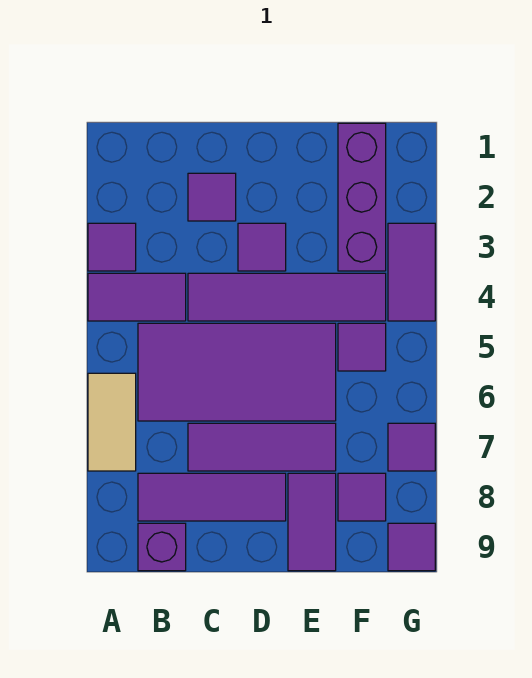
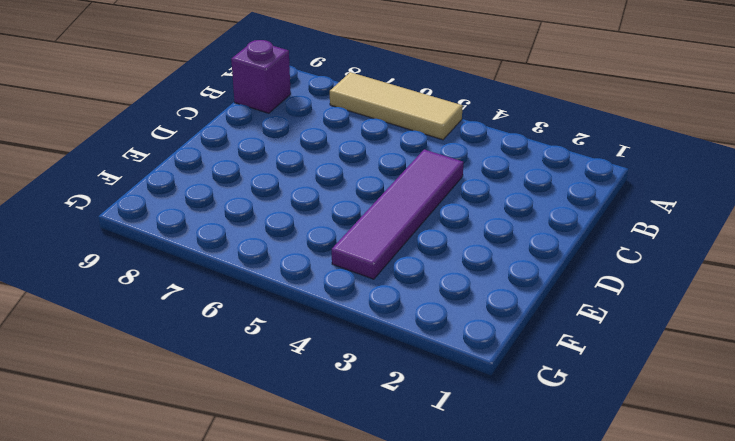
tan tile A5:A7 level 1 -> tan tile A6:A7 level 1
none -> purple tile A3 level 1
none -> purple tile A4:B4 level 1
none -> purple tile B5:E6 level 1

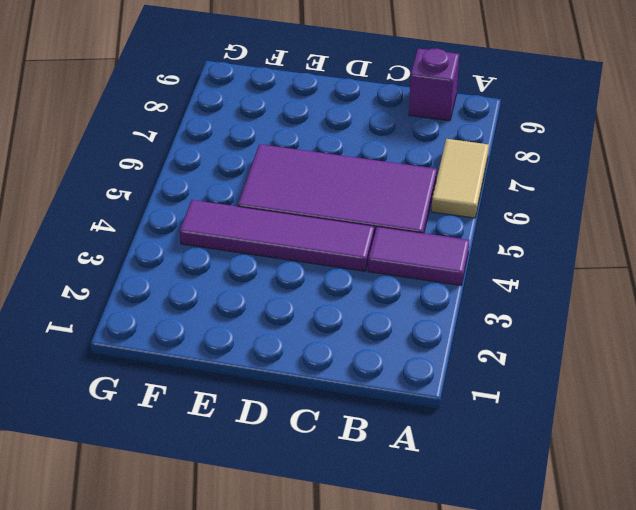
none -> purple tile A3 level 1
none -> purple tile B8:D8 level 1
none -> purple tile C2 level 1

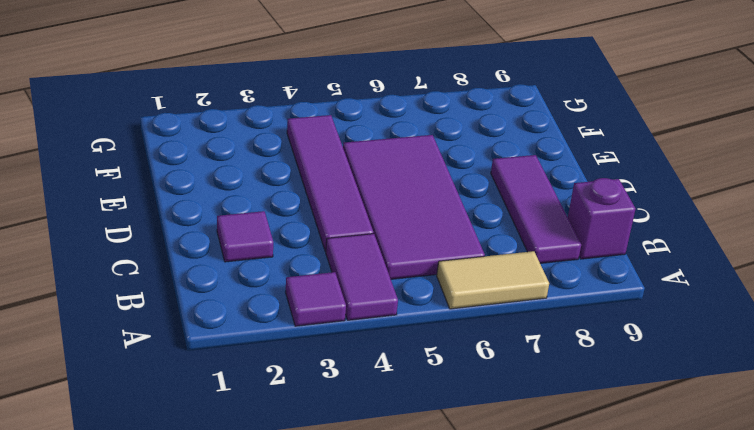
none -> purple tile C7:E7 level 1
none -> purple tile D3 level 1
none -> purple tile E8:E9 level 1

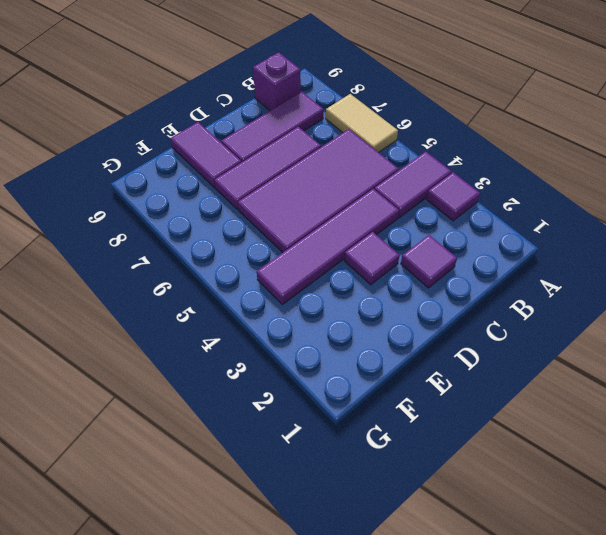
none -> purple brick F1:F3 level 1
none -> purple tile F5 level 1
none -> purple tile F8 level 1

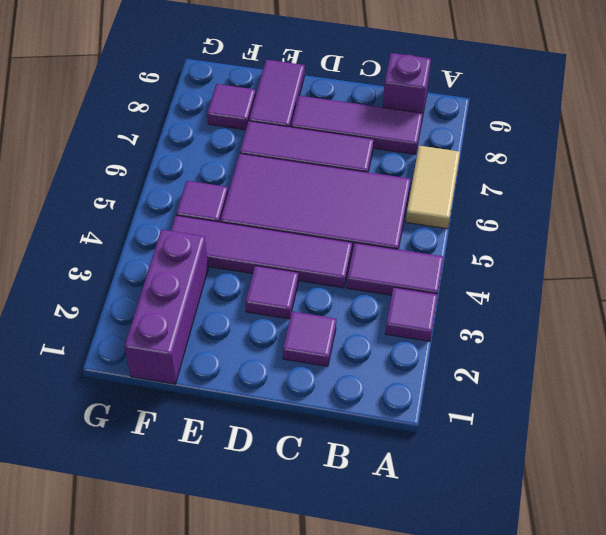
none -> purple tile G3:G4 level 1
none -> purple tile G7 level 1
none -> purple tile G9 level 1

